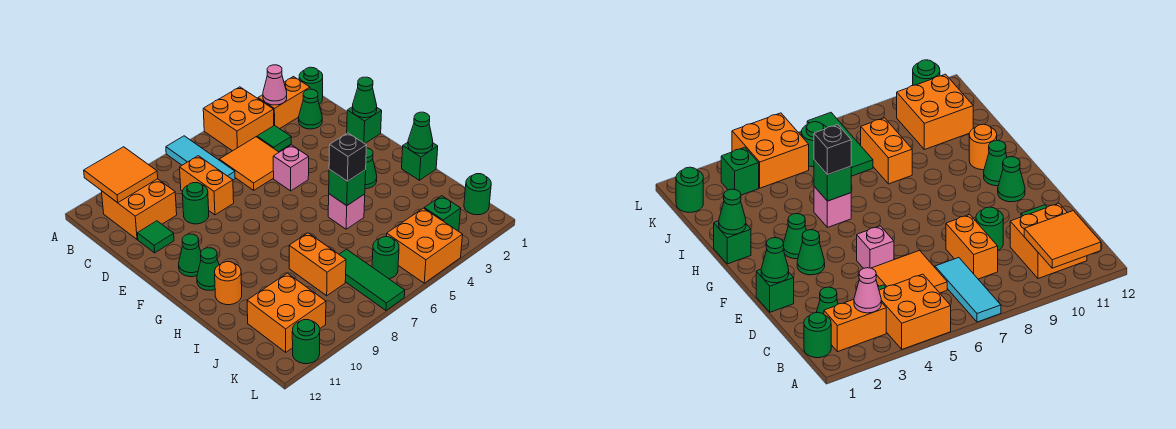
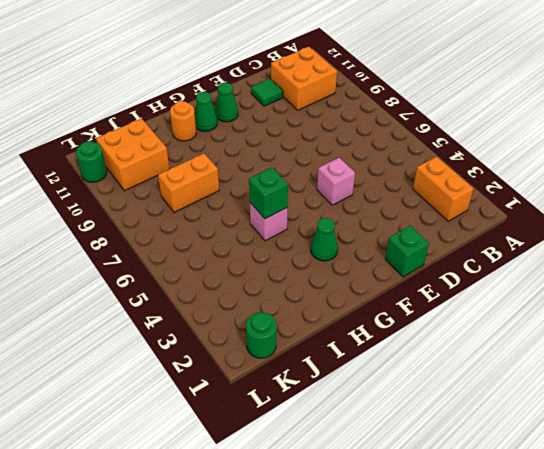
none -> orange brick A4:B5 level 1
none -> cyan tile A7:C7 level 1
none -> green round brick B1 level 1
none -> green cone C2 level 1

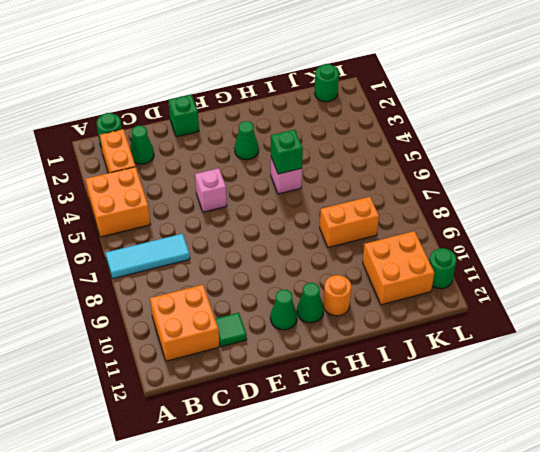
none -> green tile C4 level 1
none -> orange tile C5:D6 level 1
none -> orange brick C8:D8 level 1
none -> green round brick D9 level 1

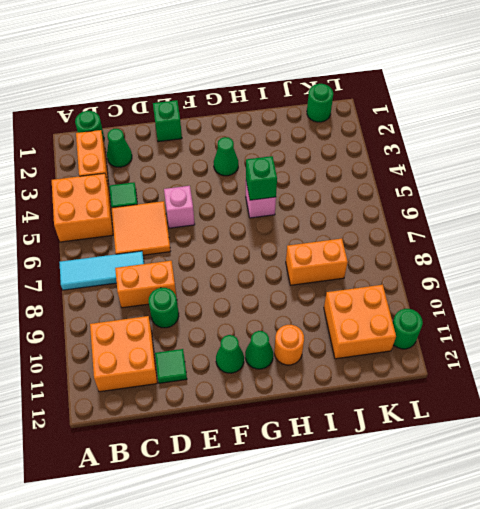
none -> green cone F3 level 1
none -> green brick H1 level 1
none -> green tile J7:L7 level 1
none -> green brick K3 level 1

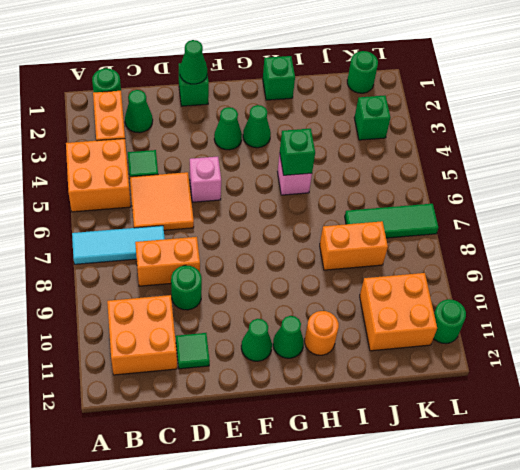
none -> orange brick K4:L5 level 1
none -> green round brick K6 level 1
none -> orange tile A10:B11 level 2
none -> pink cone B3 level 2

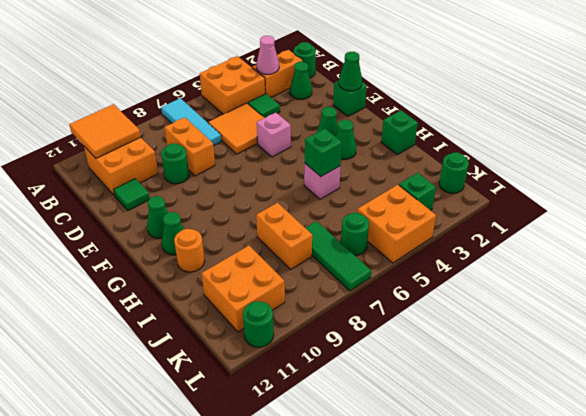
none -> green cone H1 level 2
none -> black brick H5 level 3

